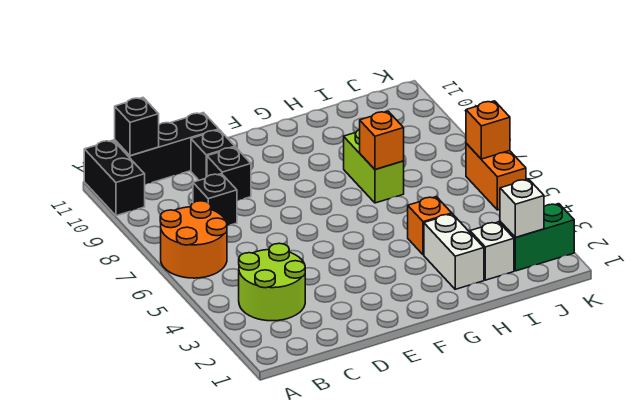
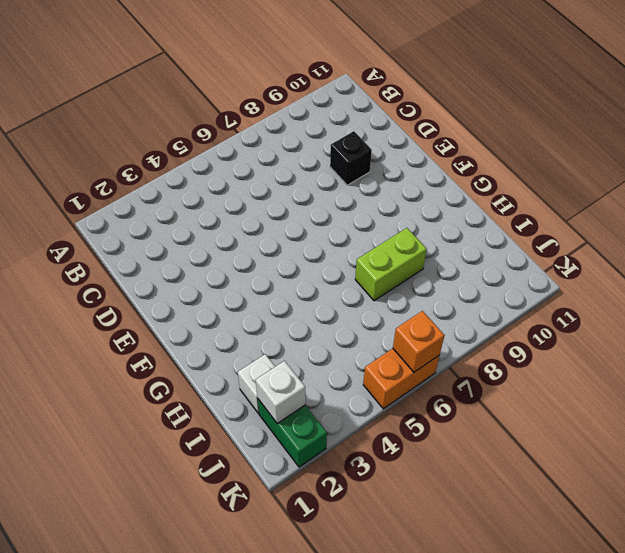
none -> orange round brick A6:B7 level 1
none -> black brick A10:A11 level 1
none -> lime round brick B3:C4 level 1

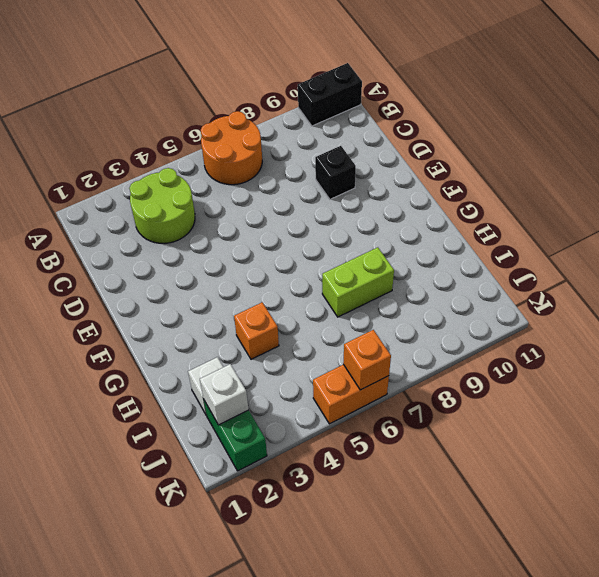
none -> black brick B11:D11 level 1
none -> black brick C8 level 1
none -> black brick D10 level 1

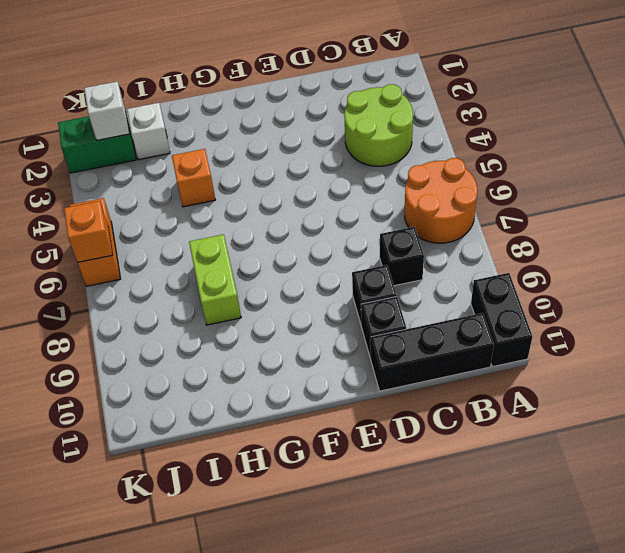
none -> white brick H2:H3 level 1
none -> black brick B11 level 2
none -> orange brick H7 level 2

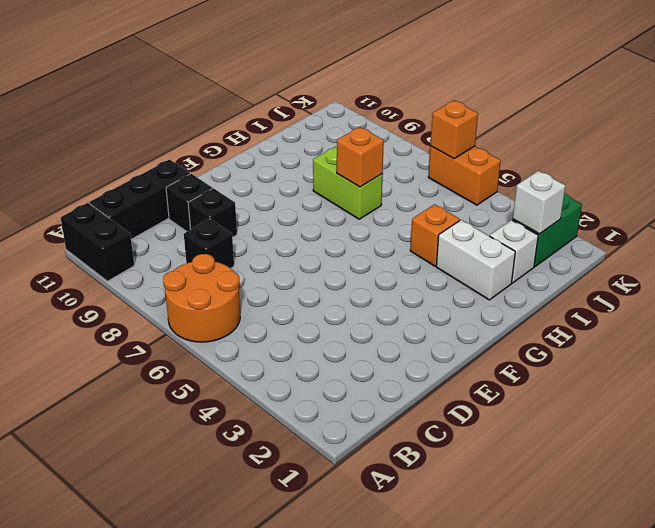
none -> lime round brick B3:C4 level 1
none -> black brick B11 level 2

